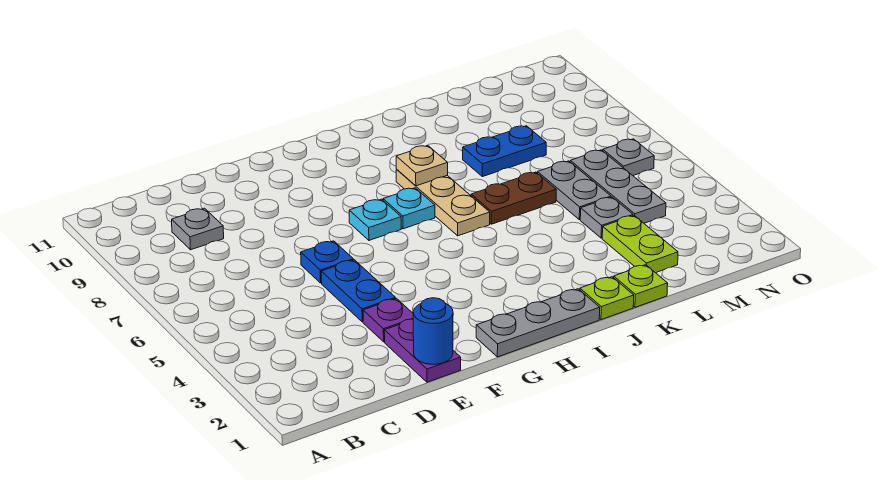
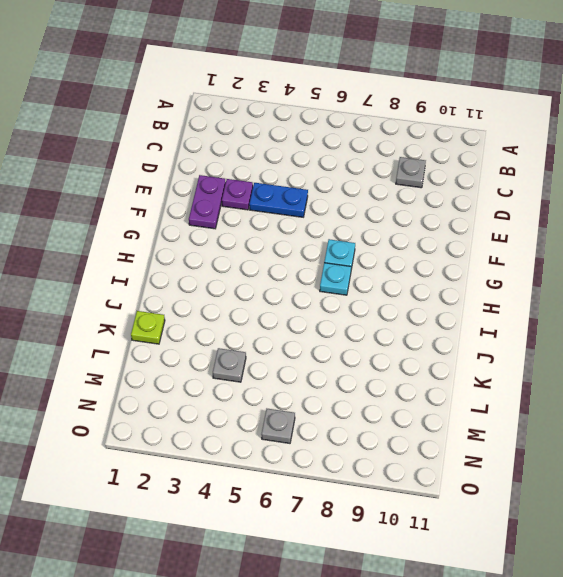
purple plate E2:F2 level 1 -> purple plate E1:E2 level 1
none -> blue plate E6 level 1
none -> grey plate G1:I1 level 1
none -> tan plate I6:I8 level 1

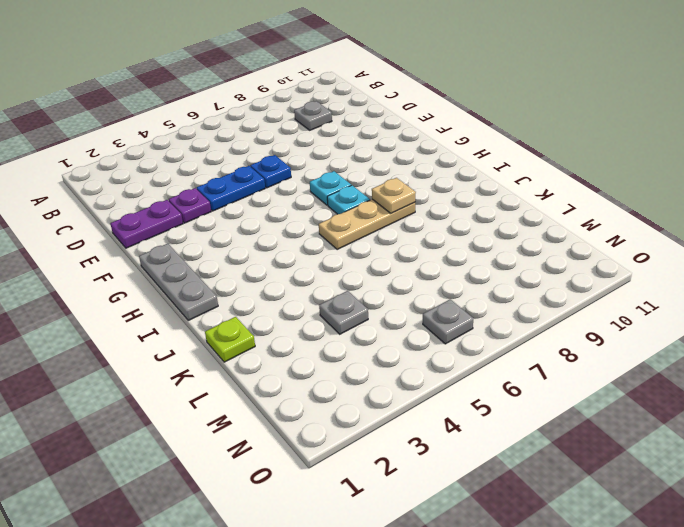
none -> lime plate J1 level 1
none -> brown plate J6:K6 level 1
none -> blue plate K8:L8 level 1

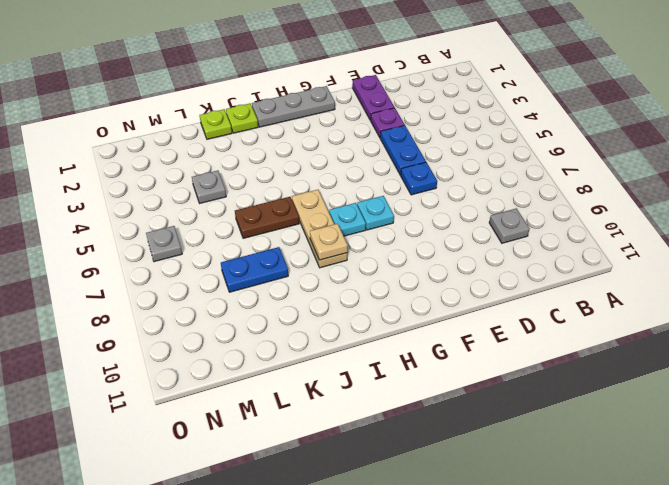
none -> lime plate L2:L3 level 1
none -> grey plate L5:L6 level 1
none -> grey plate M4:M6 level 1

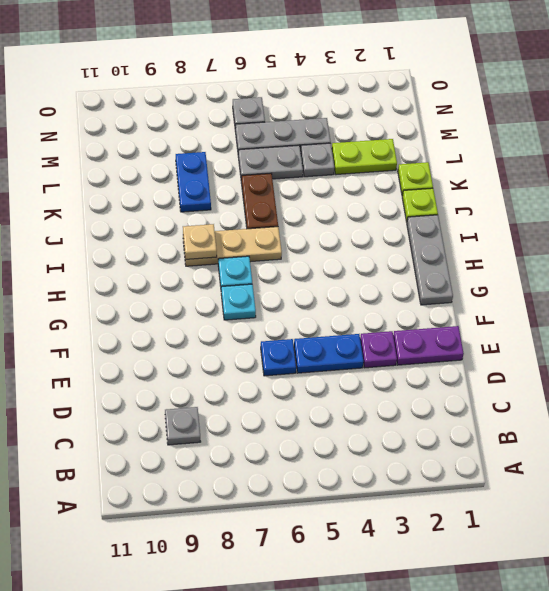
none -> blue round brick E1 level 2

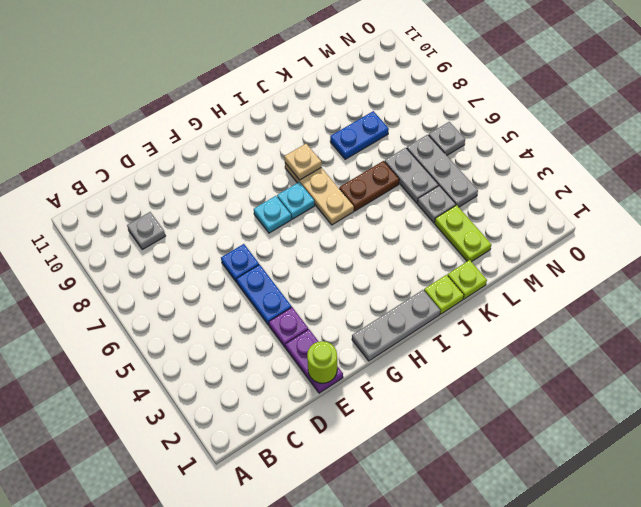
lime round brick E1 level 2 -> blue round brick E1 level 2

